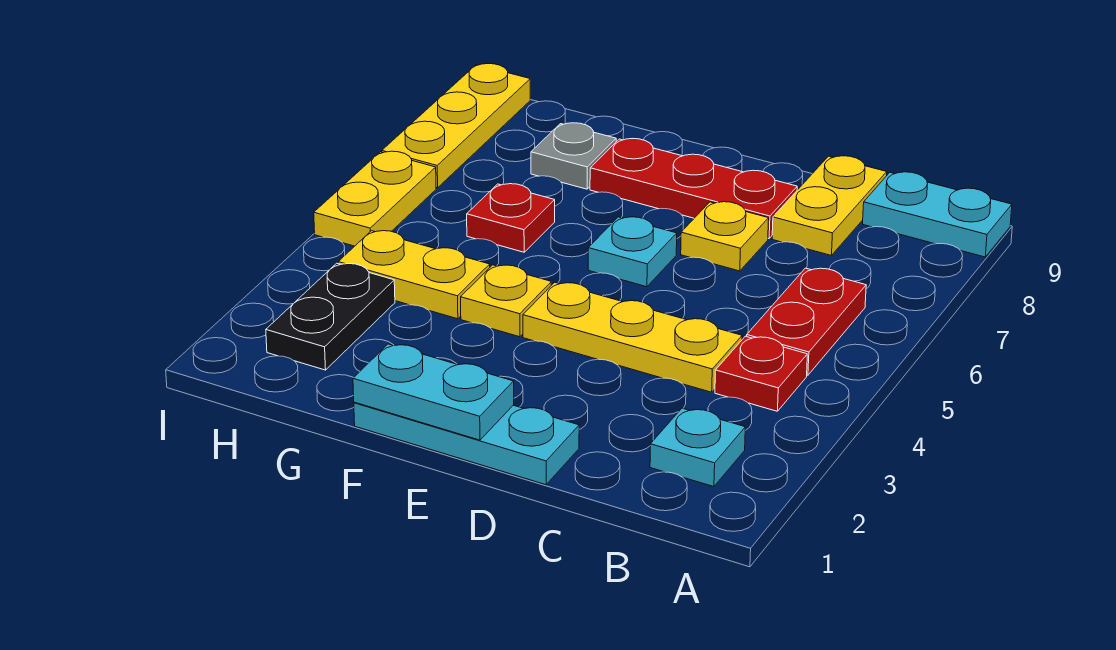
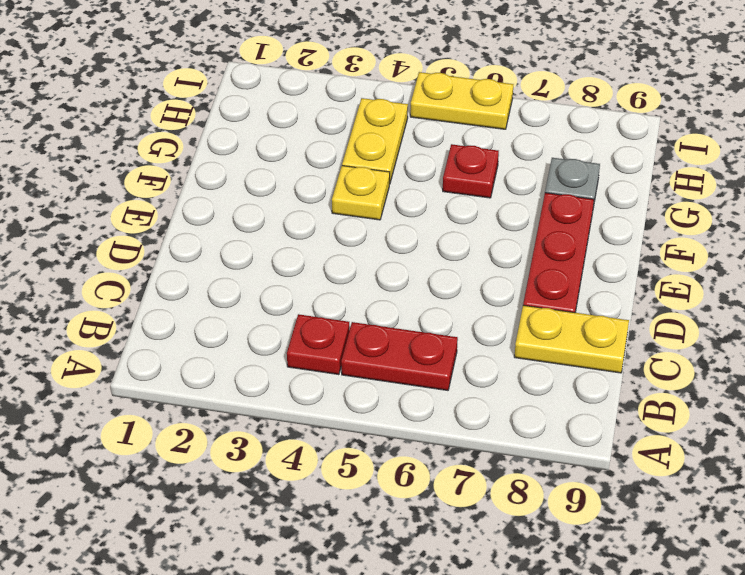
none -> cyan plate A9:B9 level 1
none -> cyan plate B2 level 1
none -> yellow plate C4:E4 level 1

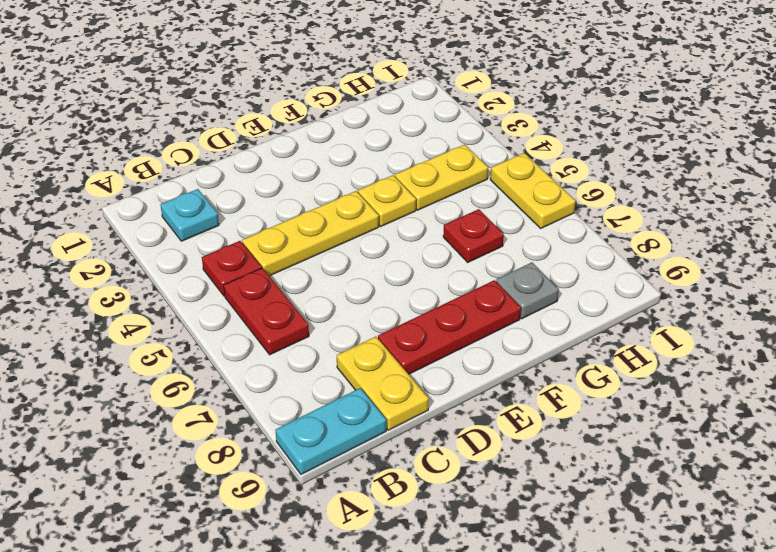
none -> cyan plate D1:F1 level 1
none -> yellow plate D7 level 1
none -> cyan plate E6 level 1

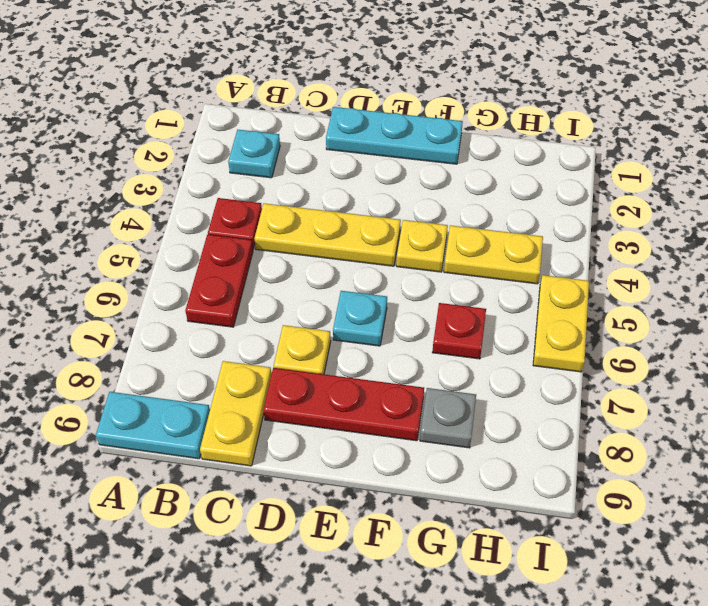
none -> black plate H2:H3 level 1
none -> yellow plate I7:I9 level 1
none -> cyan plate E1:F1 level 2

